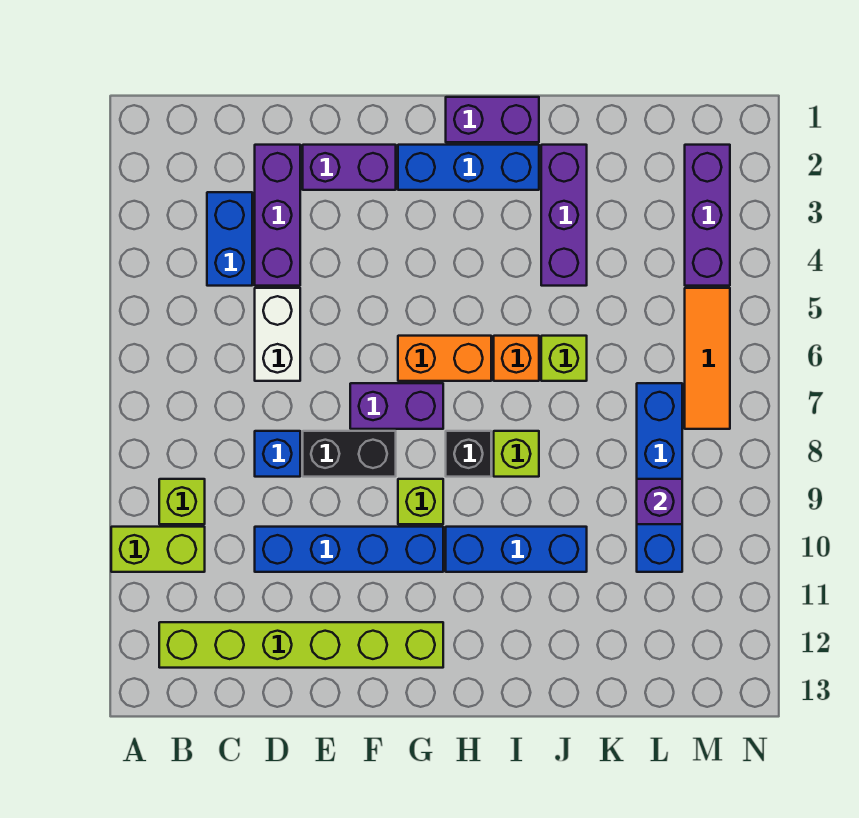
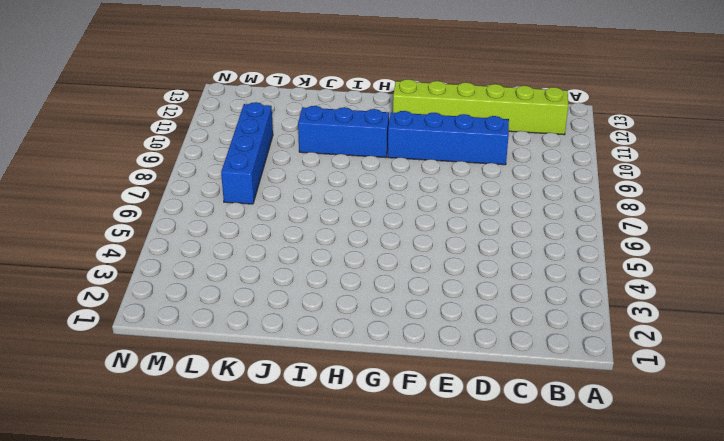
none -> lime brick A10:B10 level 1
none -> lime brick B9 level 1
none -> blue brick C3:C4 level 1

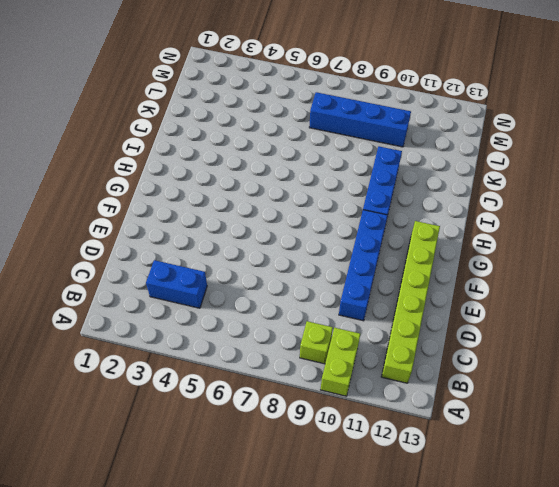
none -> purple brick D2:D4 level 1
none -> white brick D5:D6 level 1
none -> blue brick D8 level 1

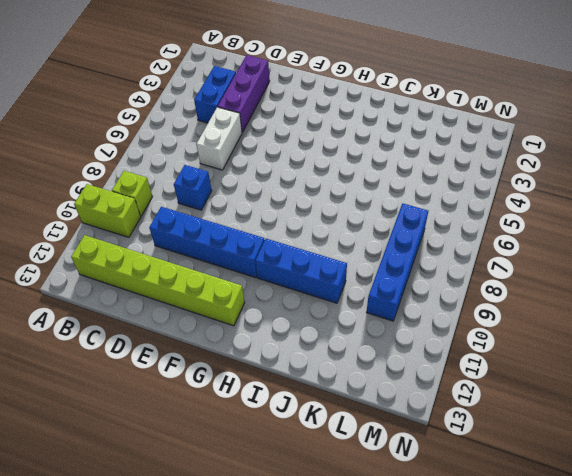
none -> purple brick E2:F2 level 1
none -> black brick E8:F8 level 1
none -> purple brick F7:G7 level 1

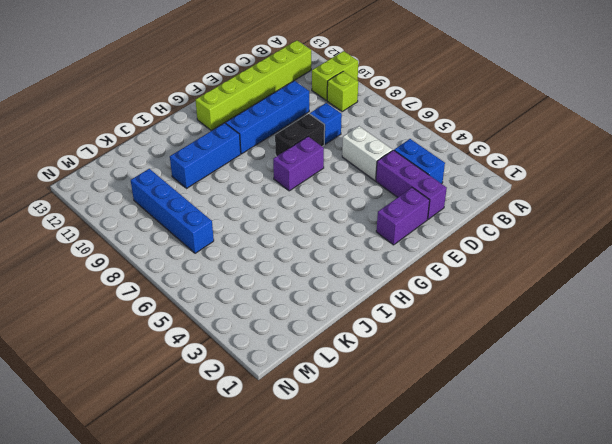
none -> blue brick G2:I2 level 1
none -> orange brick G6:H6 level 1
none -> lime brick G9 level 1

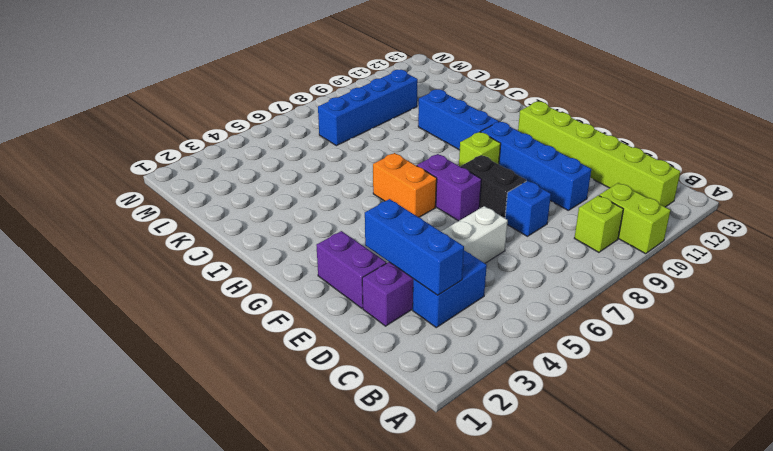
blue brick C3:E3 level 2 -> blue brick G2:I2 level 1
none -> purple brick H1:I1 level 1
none -> black brick H8 level 1
none -> orange brick I6 level 1

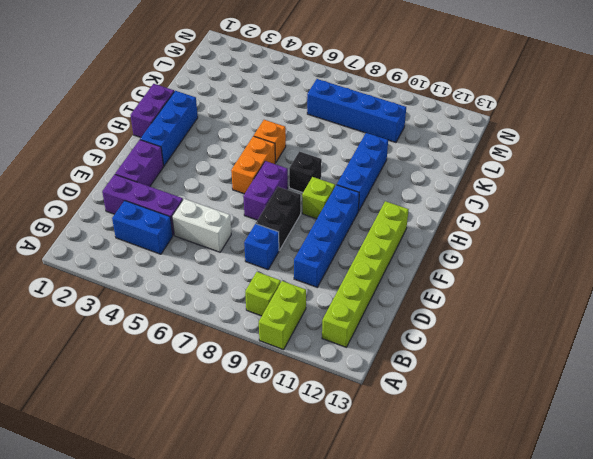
none -> lime brick I8 level 1
none -> purple brick J2:J4 level 1
none -> lime brick J6 level 1

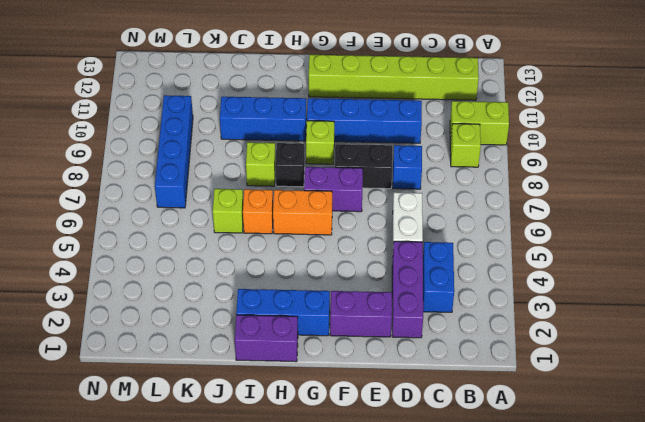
none -> purple brick J2:J4 level 1
none -> purple brick M2:M4 level 1
none -> orange tile M5:M7 level 1

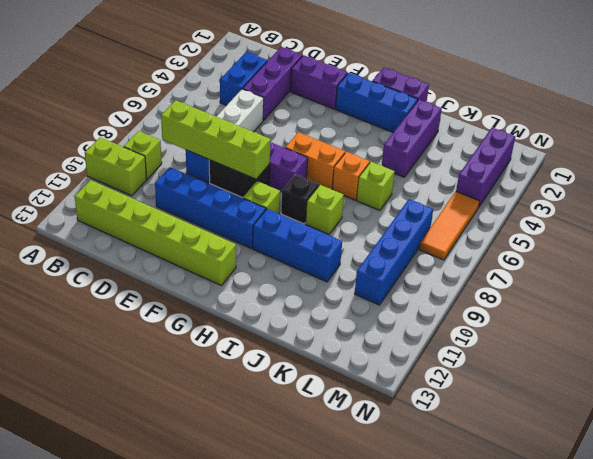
lime brick C8:F8 level 2 -> none
none -> purple brick L9 level 2

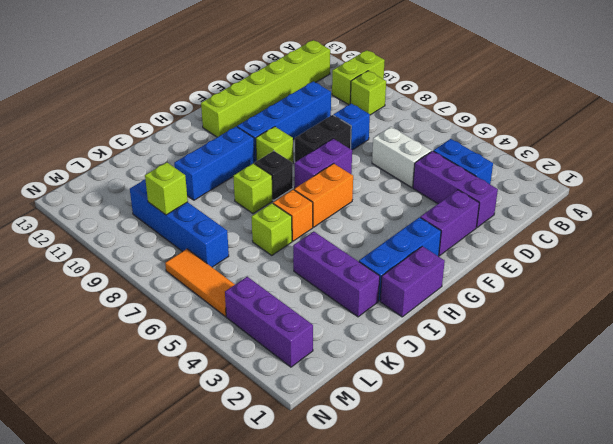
lime brick L9 level 2 -> purple brick L9 level 2

